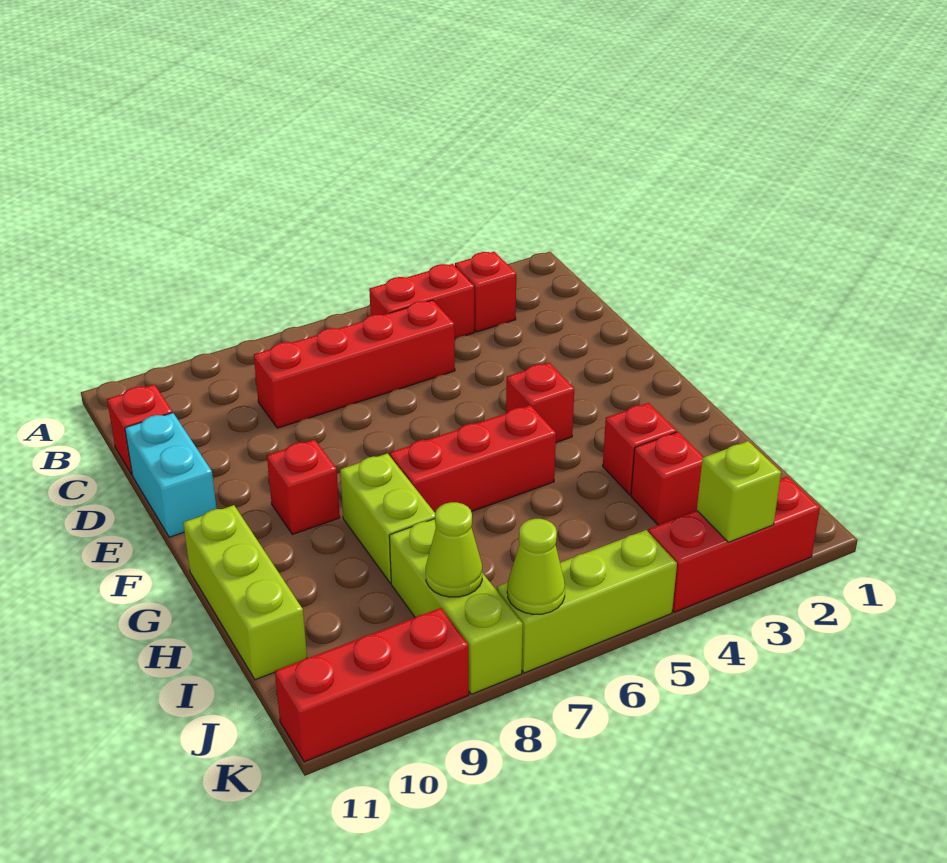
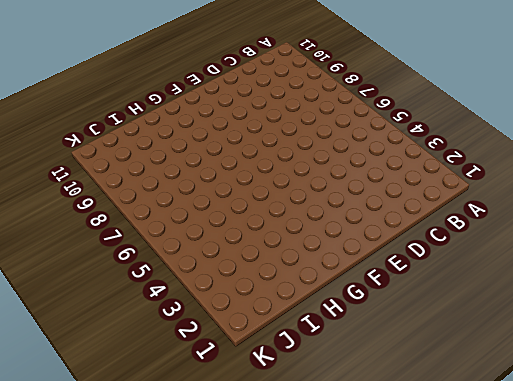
none -> red brick B3 level 1
none -> red brick B4:B5 level 1
none -> red brick C5:C8 level 1

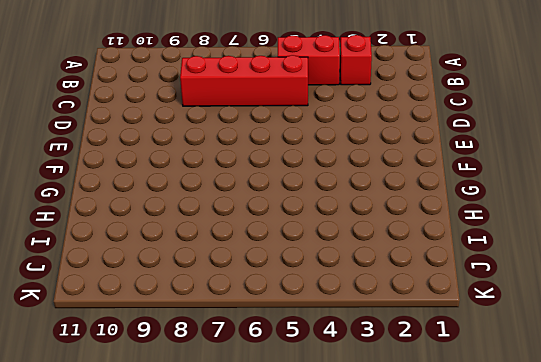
none -> red brick C11 level 1
none -> cyan brick D11:E11 level 1
none -> red brick F4 level 1

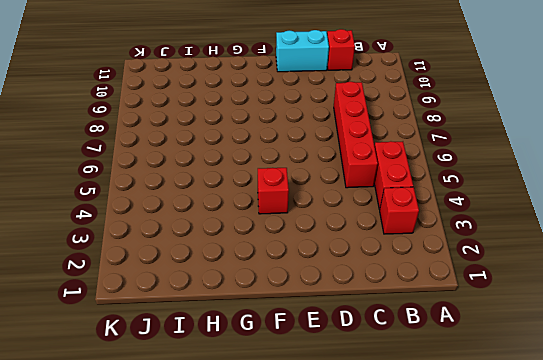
none -> red brick F9 level 1
none -> red brick G5:G7 level 1
none -> lime brick G8:H8 level 1

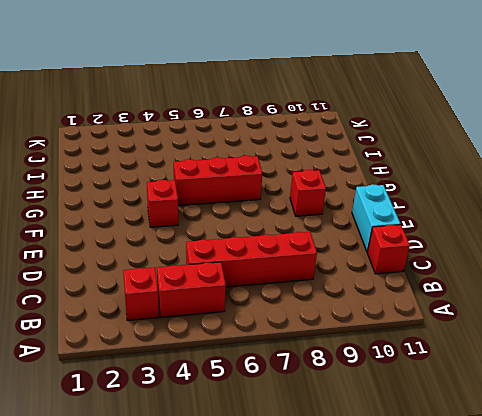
none -> lime brick G8:H8 level 1
none -> lime brick G11:I11 level 1
none -> red brick H3 level 1

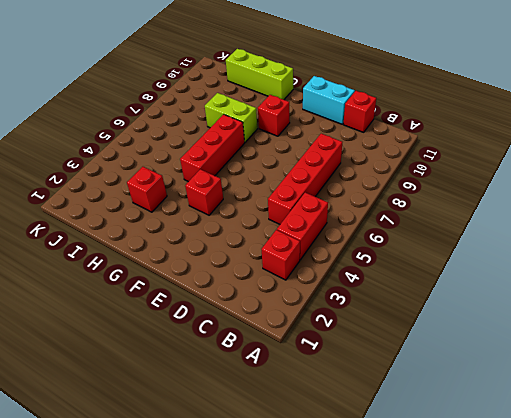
none -> red brick I3 level 1
none -> lime brick I8:K8 level 1
none -> red brick K2:K4 level 1

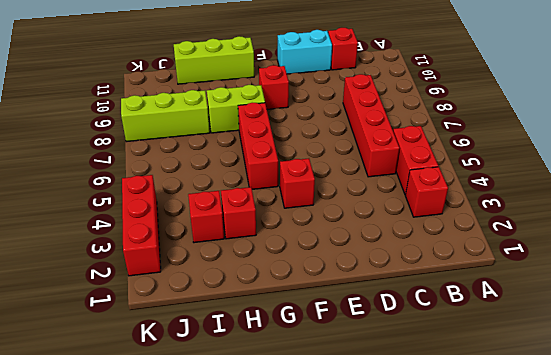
none -> lime brick K5:K7 level 1
none -> red brick K9:K11 level 1
none -> lime cone J8 level 2

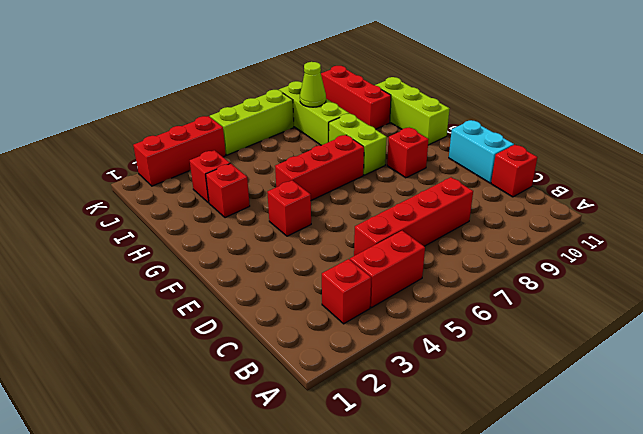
red brick I10:K10 level 1 -> red brick K9:K11 level 1
none -> lime brick K3 level 2
none -> lime cone K7 level 2

